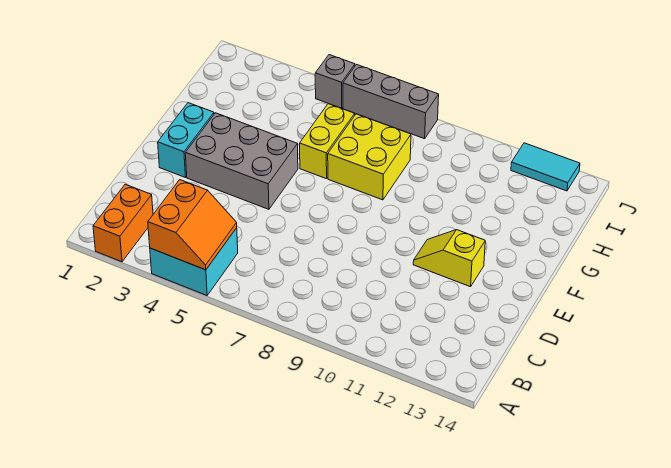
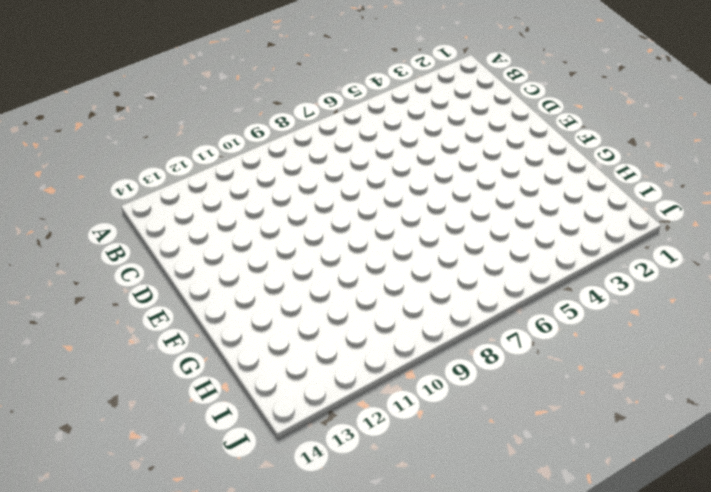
none -> orange brick A2:B2 level 1
none -> cyan brick A4:B5 level 1

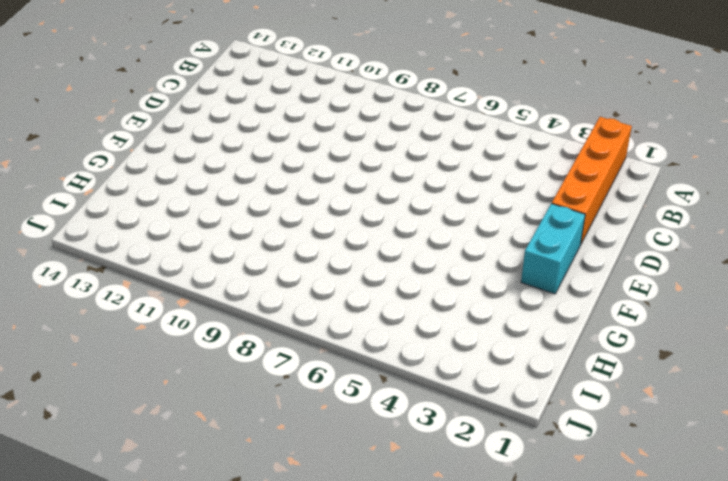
orange brick A2:D2 level 1 -> orange brick A2:B2 level 1
none -> cyan brick A4:B5 level 1
none -> grey brick E3:F5 level 1

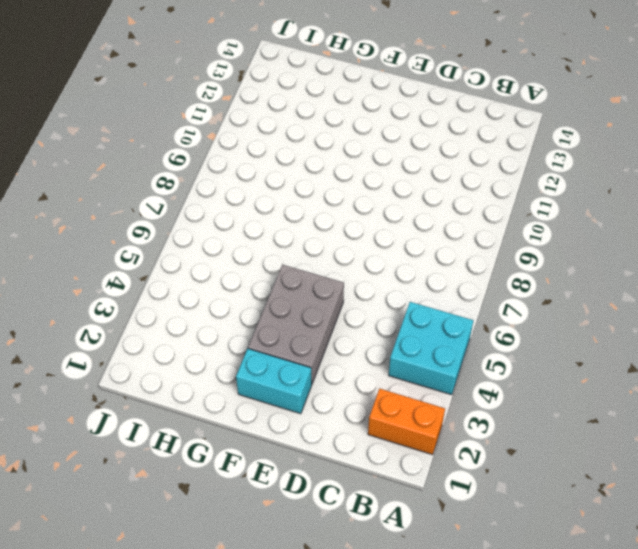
none -> yellow slope E11:E12 level 1 top 12
none -> yellow brick G6:H6 level 1

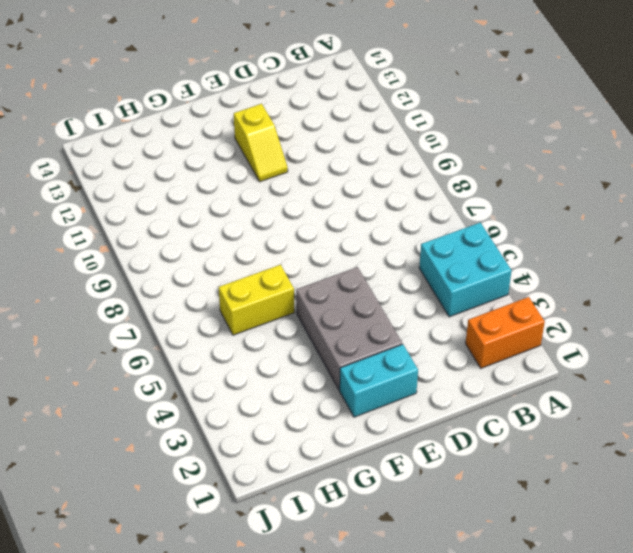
none -> yellow brick G7:H8 level 1
none -> grey brick J5 level 1

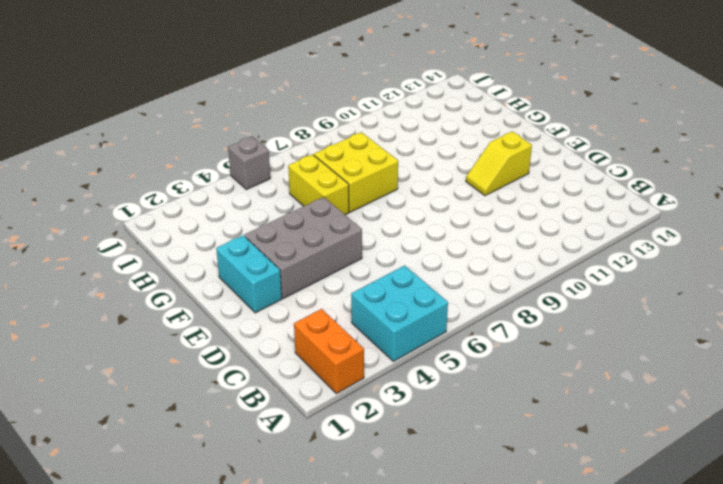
none -> grey brick J6:J8 level 1
none -> cyan tile J12:J13 level 1

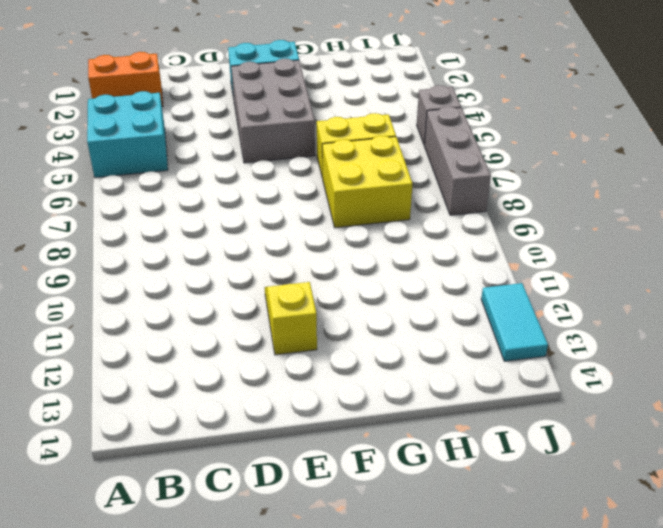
none -> orange slope A4:B5 level 2 top 4

